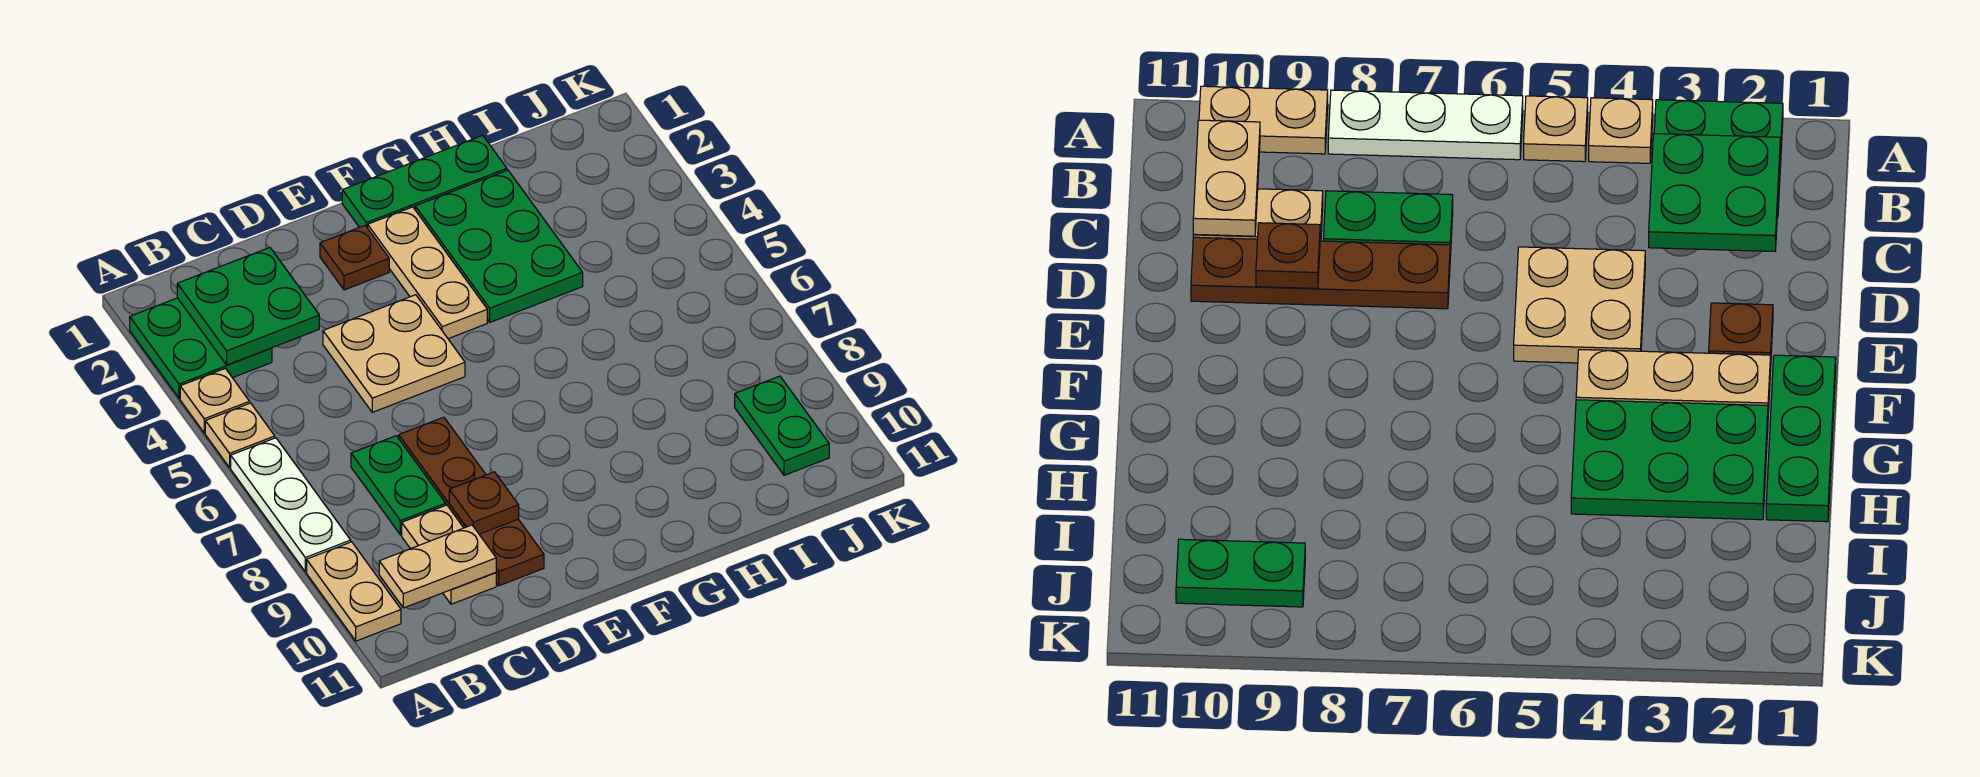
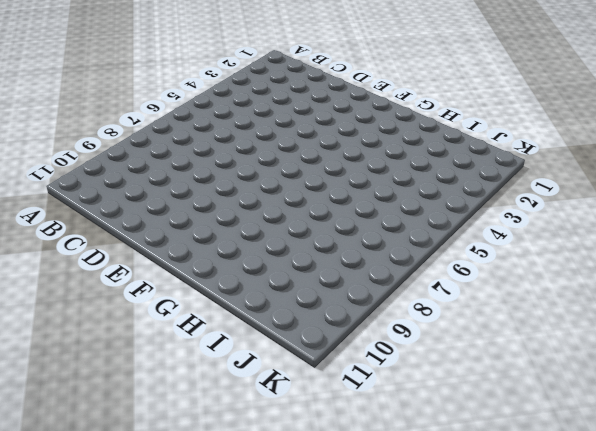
none -> green plate A2:B3 level 1
none -> tan plate A4 level 1
none -> tan plate A5 level 1

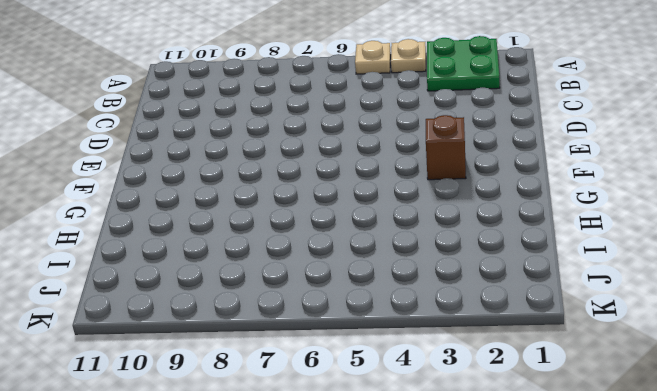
brown brick F3 level 1 -> tan plate F2:F4 level 1
none -> white plate A6:A8 level 1
none -> tan plate A9:A10 level 1
none -> green plate C7:C8 level 1

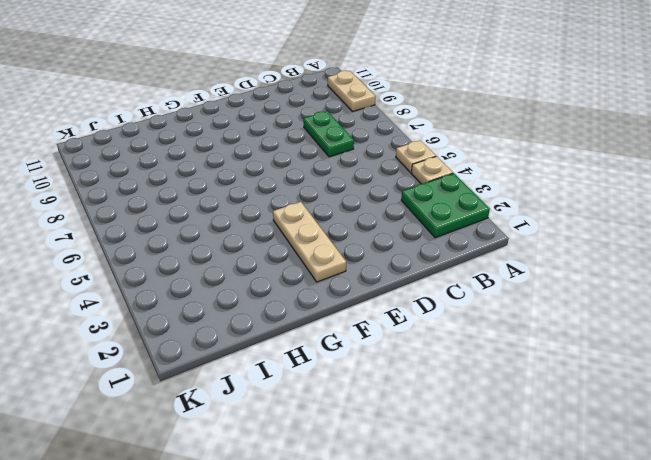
none -> white plate A6:A8 level 1
none -> tan plate C9:C10 level 1
none -> tan plate D4:E5 level 1

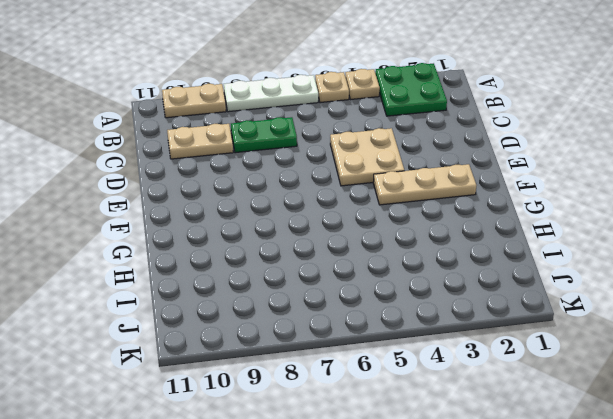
none -> brown plate D7:D10 level 1
none -> brown plate E2 level 1
none -> green plate F1:H1 level 1

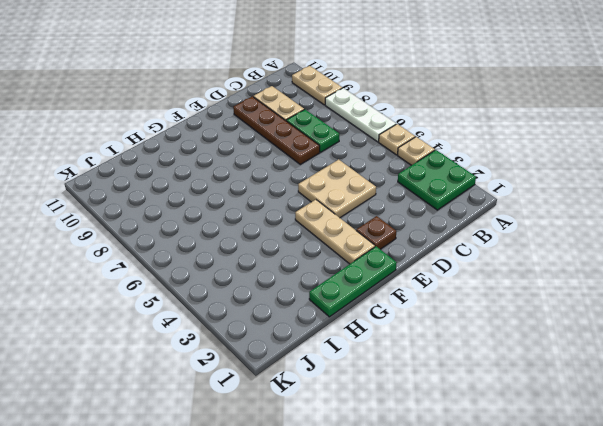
none -> green plate G2:H4 level 1
none -> green plate J9:J10 level 1
none -> green plate B2:C3 level 2

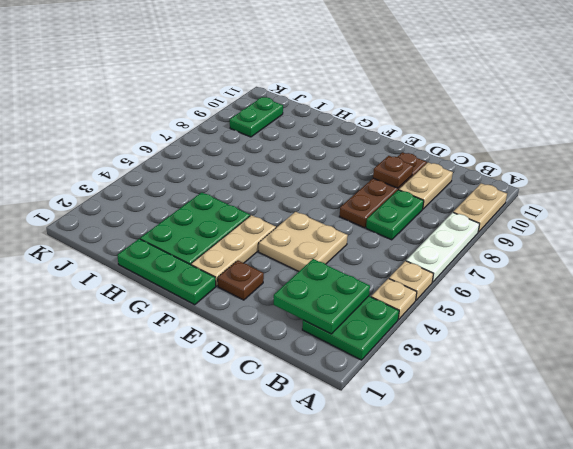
none -> tan plate B10:C10 level 2

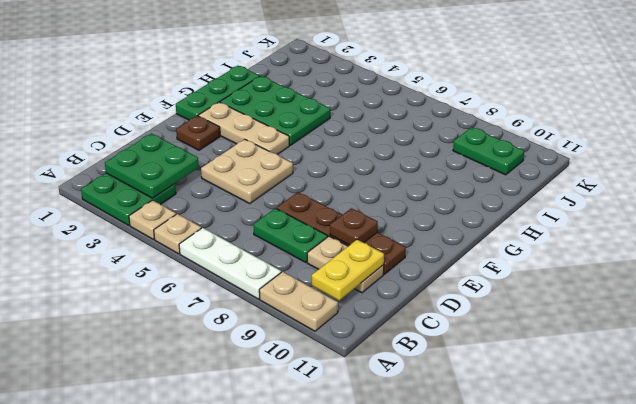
yellow plate B10:C10 level 2 -> tan plate B10:C10 level 2

